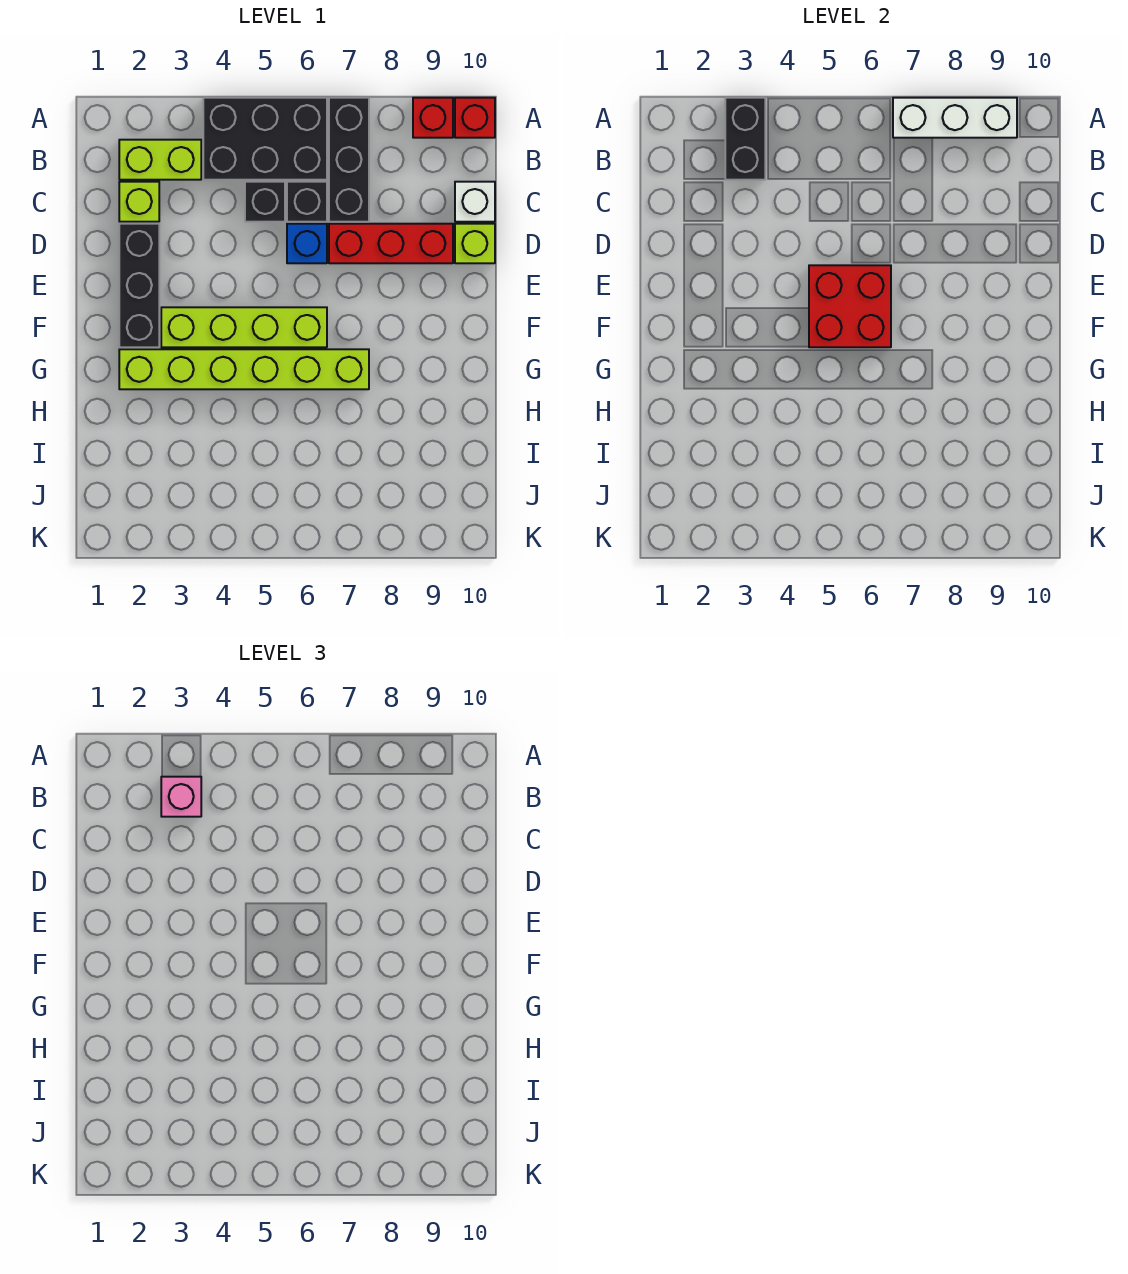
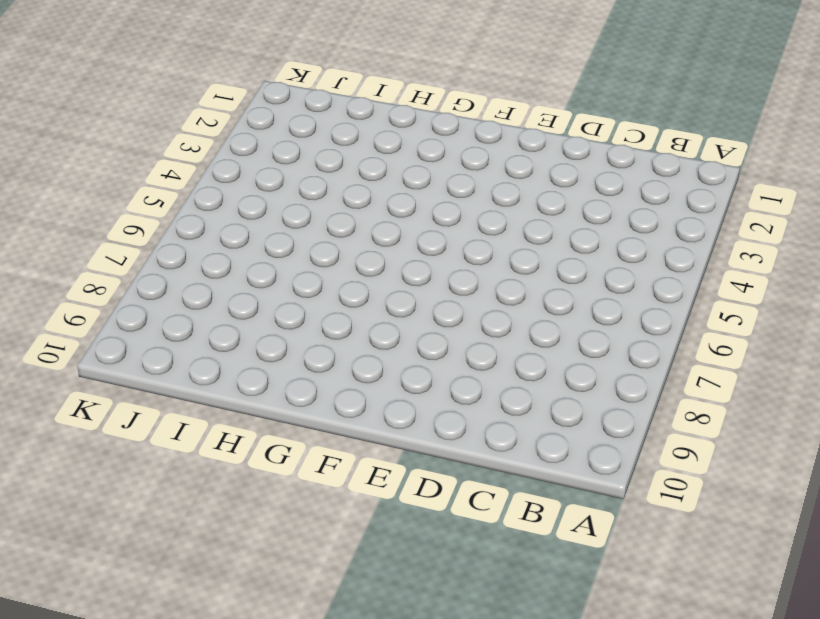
none -> black brick A4:B6 level 1
none -> black brick A7:C7 level 1
none -> red brick A9 level 1

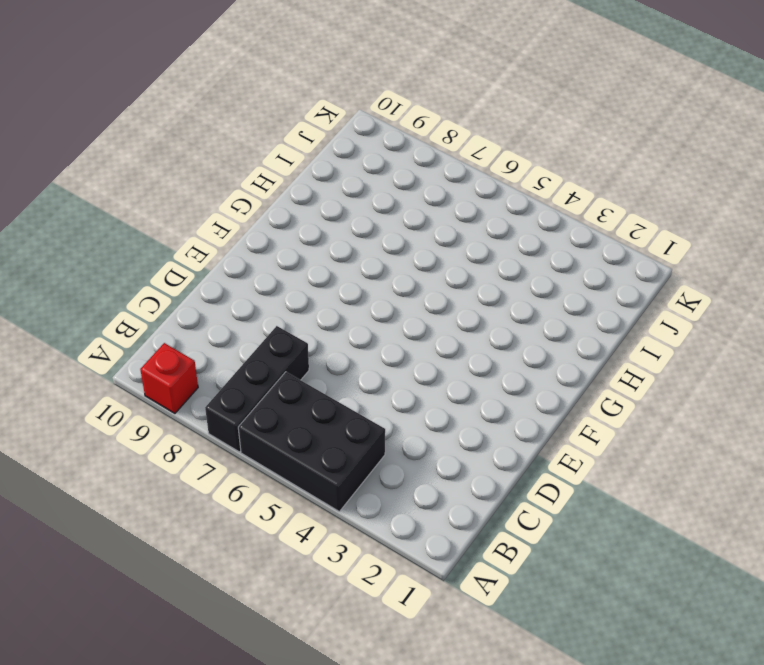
none -> red brick A10 level 1
none -> lime brick B2:B3 level 1
none -> lime brick C2 level 1

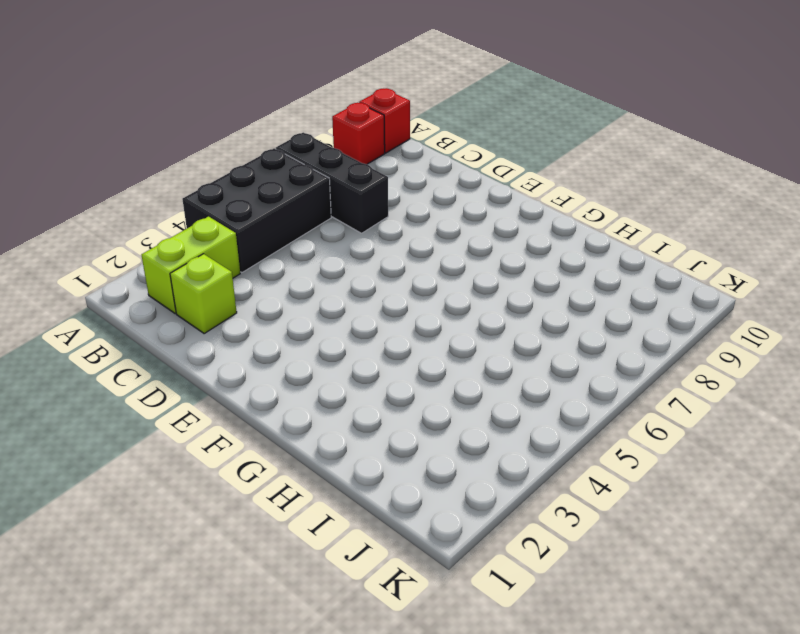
none -> black brick C5 level 1
none -> black brick C6 level 1
none -> white brick C10 level 1

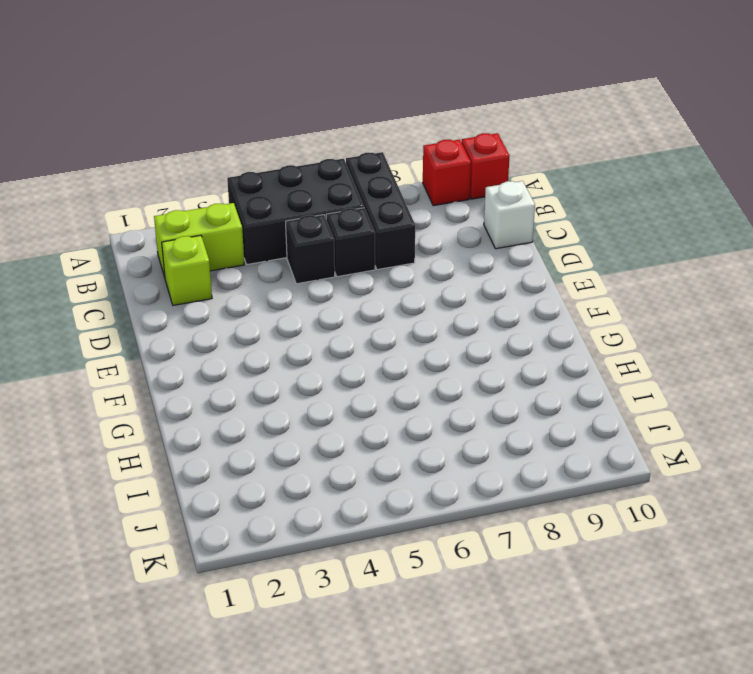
none -> black brick D2:F2 level 1
none -> blue brick D6 level 1
none -> red brick D7:D9 level 1

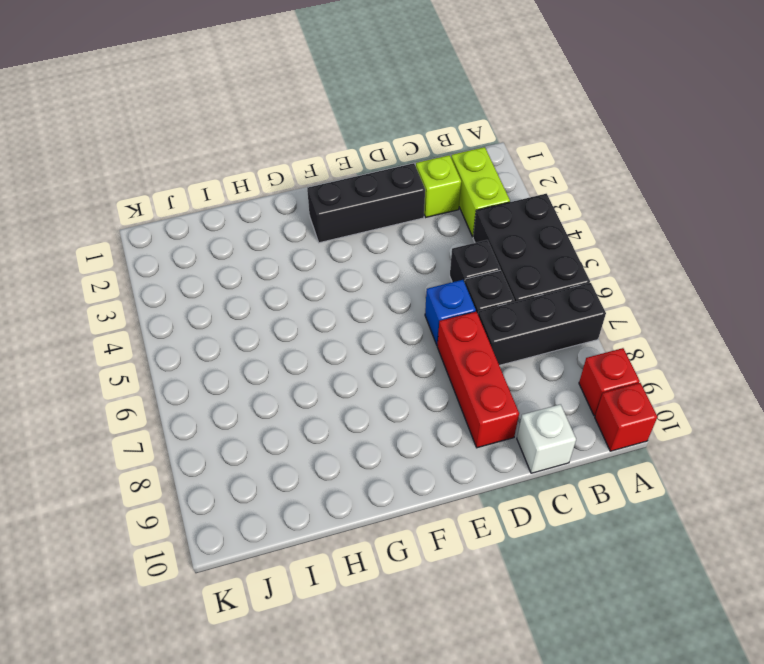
none -> lime brick D10 level 1
none -> lime brick F3:F6 level 1
none -> lime brick G2:G7 level 1

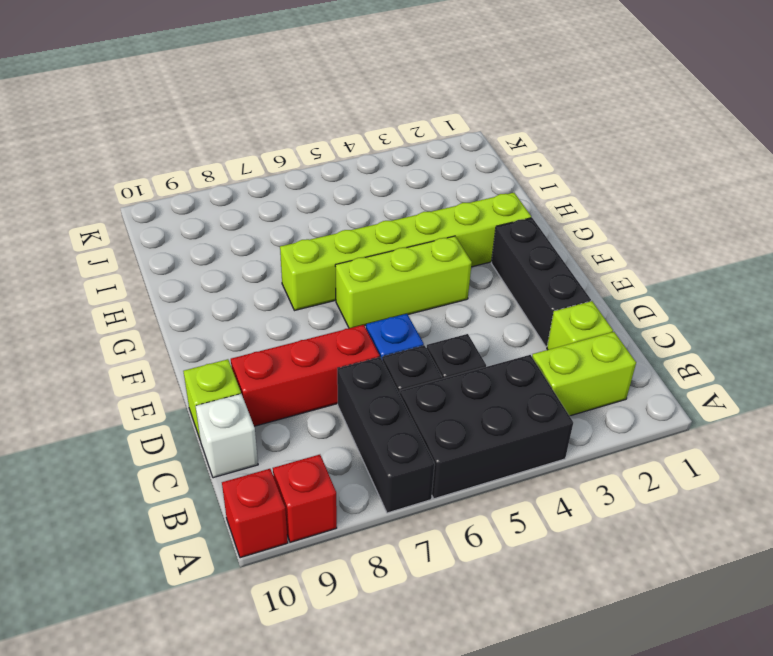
lime brick F4:F6 level 1 -> lime brick F3:F6 level 1
none -> black brick A3:B3 level 2
none -> white brick A7:A9 level 2
none -> red brick E5:F6 level 2

